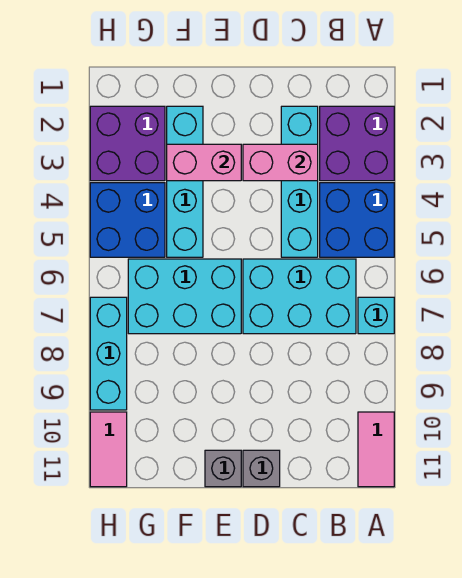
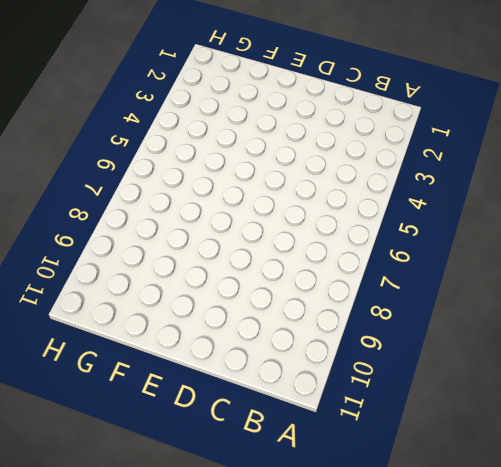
none -> purple brick A2:B3 level 1
none -> blue brick A4:B5 level 1
none -> cyan brick A7 level 1

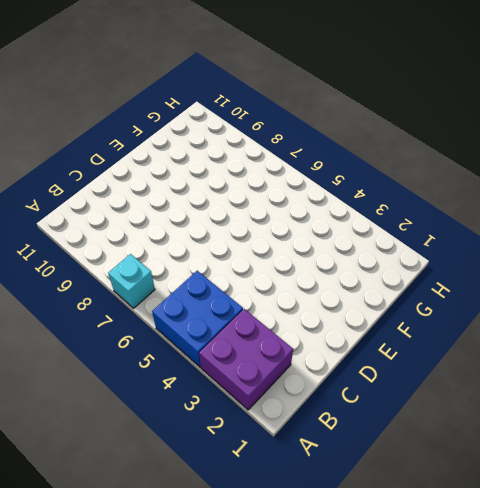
none -> pink tile A10:A11 level 1
none -> cyan brick B6:D7 level 1
none -> cyan brick C2:C5 level 1

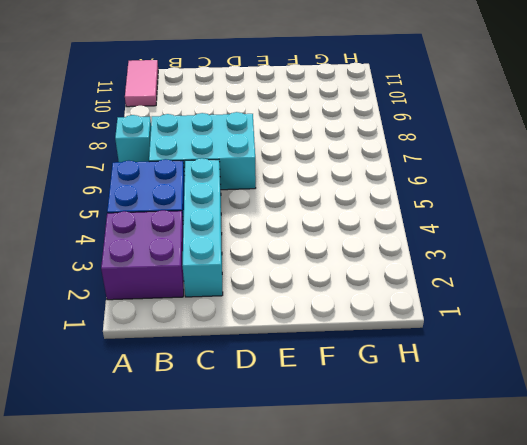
none -> grey brick D11 level 1
none -> cyan brick E6:G7 level 1
none -> grey brick E11 level 1

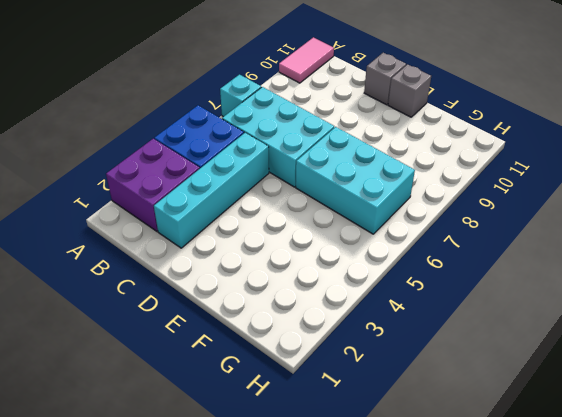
none -> cyan brick F2:F5 level 1
none -> purple brick G2:H3 level 1
none -> blue brick G4:H5 level 1

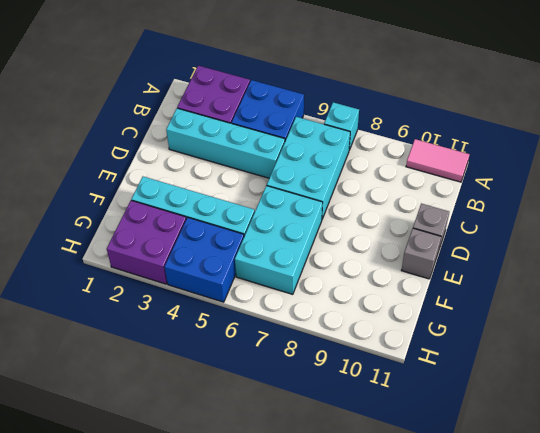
none -> cyan brick H7:H9 level 1
none -> pink tile H10:H11 level 1
none -> pink brick C3:D3 level 2

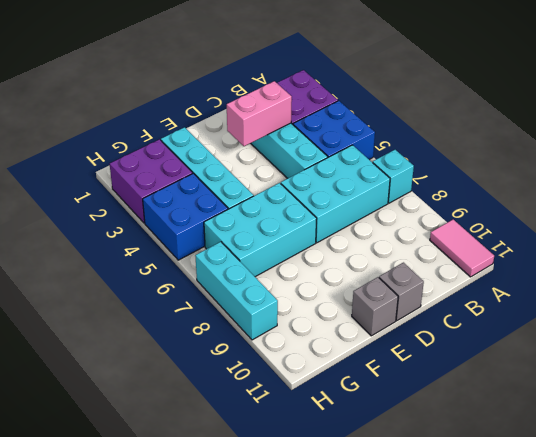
none -> pink tile H10:H11 level 1
none -> pink brick E3:F3 level 2

